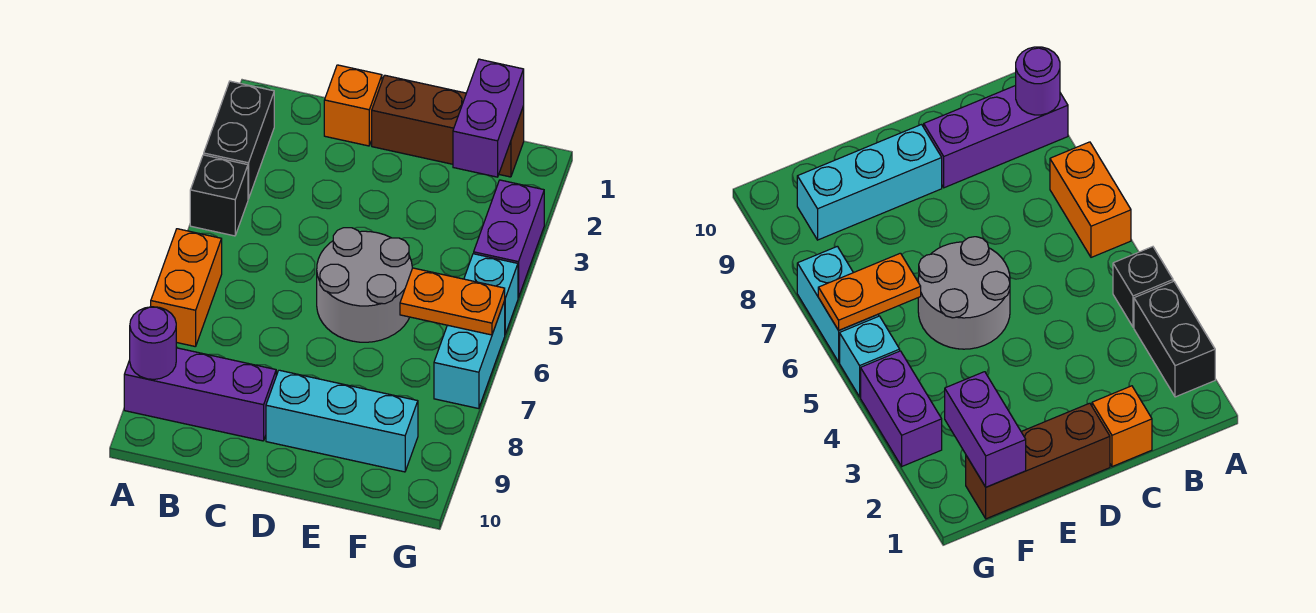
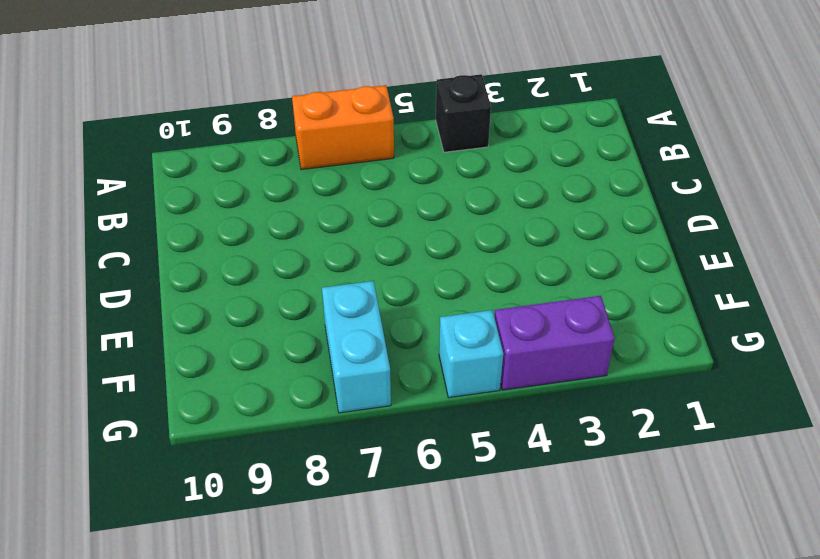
cyan brick F7:G7 level 1 -> cyan brick G6:G7 level 1
none -> black brick A2:A3 level 1
none -> purple brick A9:C9 level 1
none -> orange brick C1 level 1

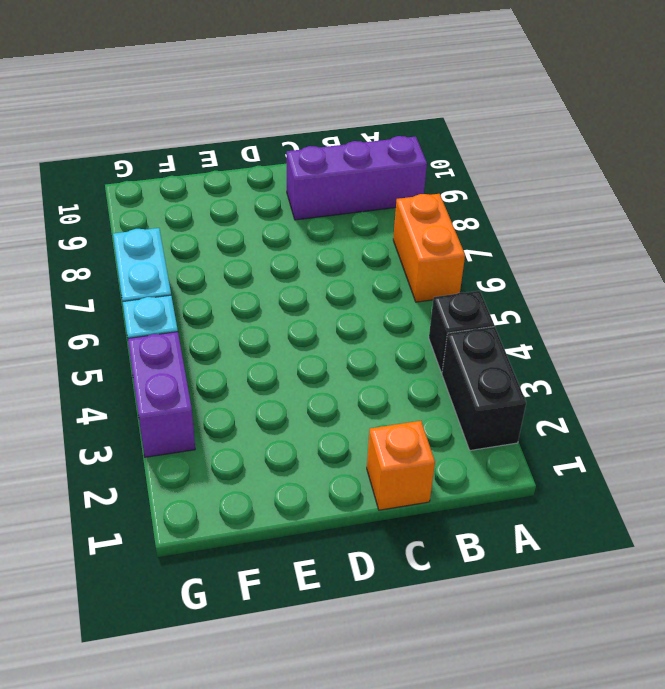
none -> brown brick D1:F1 level 1
none -> grey round brick D5:E6 level 1
none -> cyan brick D9:F9 level 1

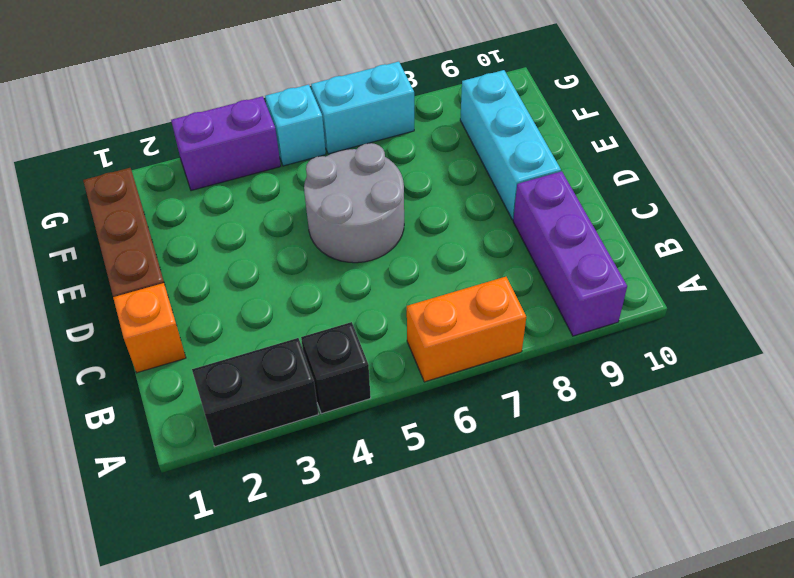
none -> purple round brick A9 level 2
none -> purple brick F1:F2 level 2
none -> orange plate F6:G6 level 2

